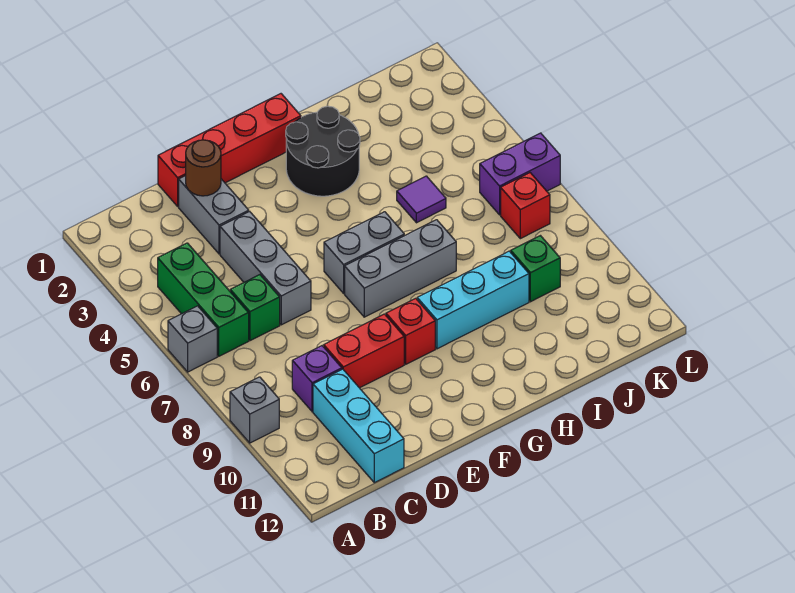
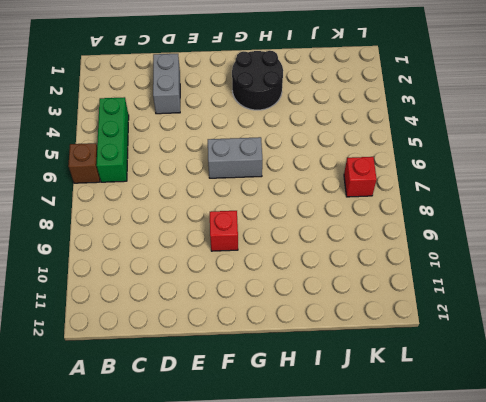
brown brick A6 level 1 -> grey brick A6 level 1
none -> grey brick A9 level 1
none -> green brick C6 level 1
none -> purple brick C9 level 1

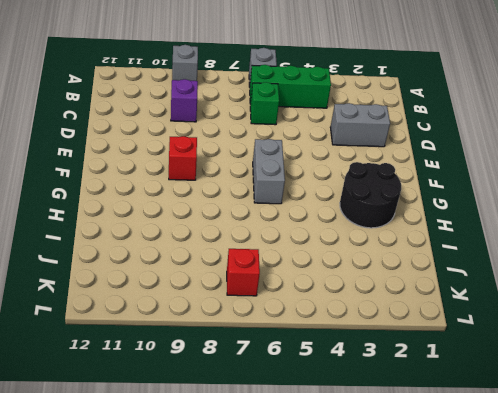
none -> cyan brick C10:C12 level 1
none -> red brick D1:G1 level 1
none -> grey brick D4:D6 level 1

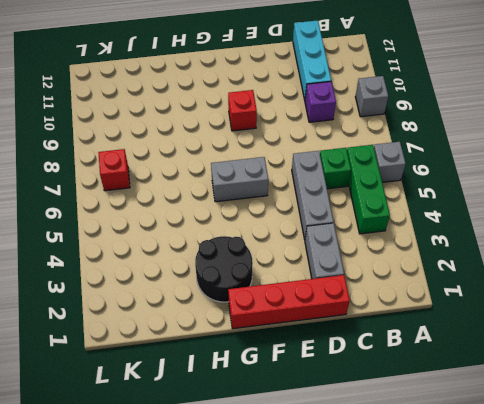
none -> red brick D9:E9 level 1
none -> grey brick F7:H7 level 1
none -> cyan brick G9:I9 level 1

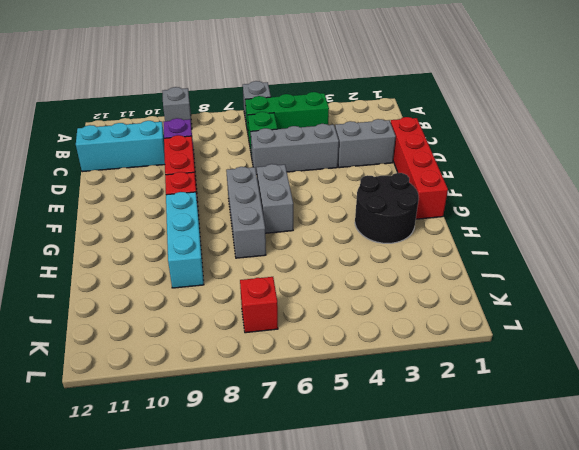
none -> purple tile I5 level 1
none -> green brick J9 level 1
none -> purple brick K6:L6 level 1

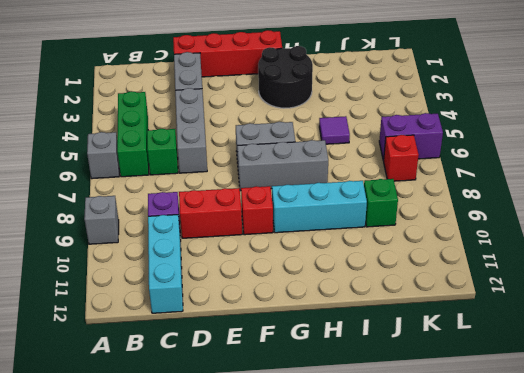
none -> brown round brick D2 level 2

